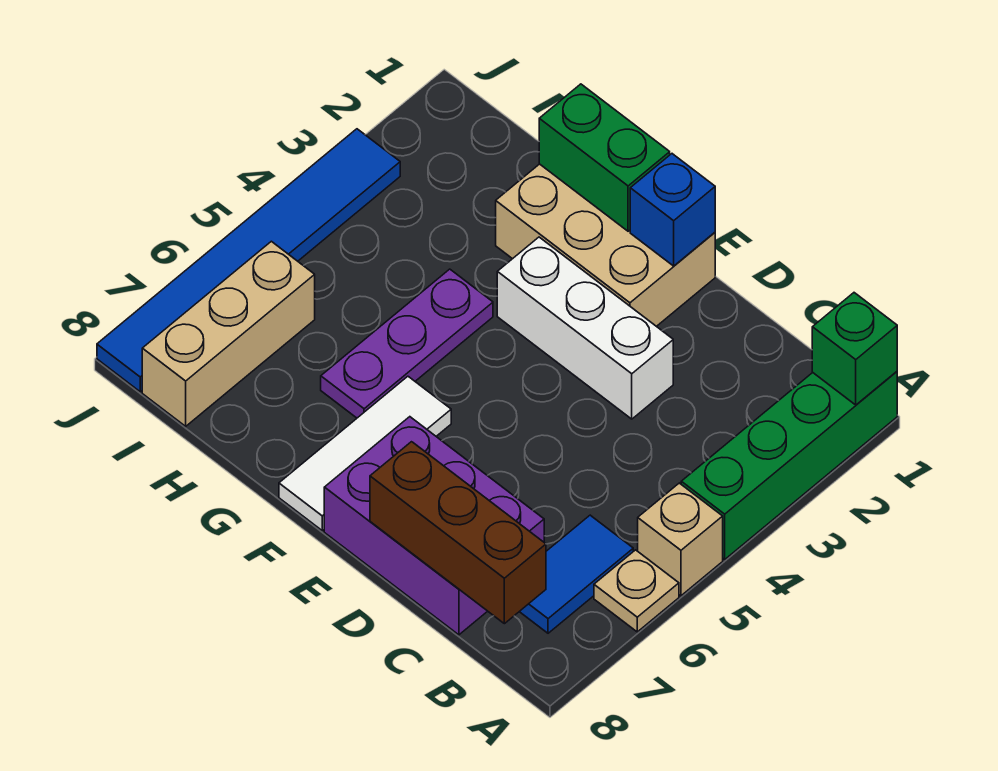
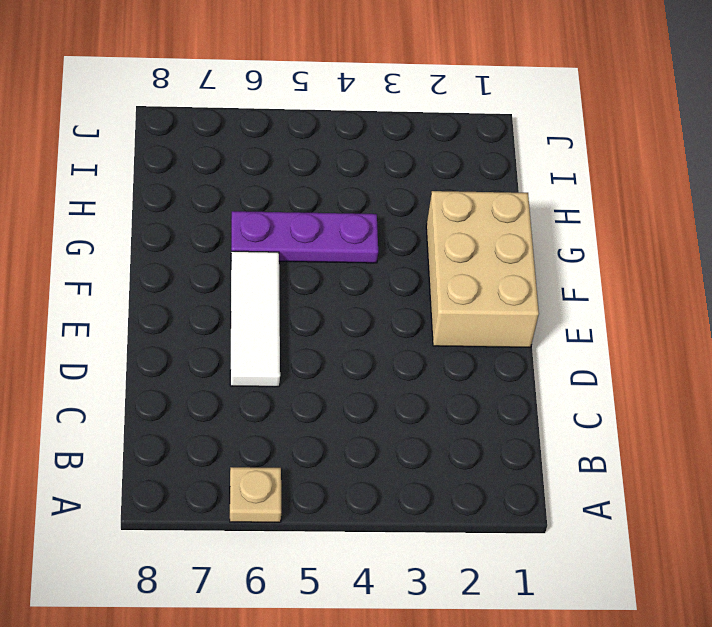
white tile D6:F6 level 1 -> white tile F6:F8 level 1
none -> green brick A1:A4 level 1
none -> tan brick A5 level 1
none -> blue tile B6:B7 level 1

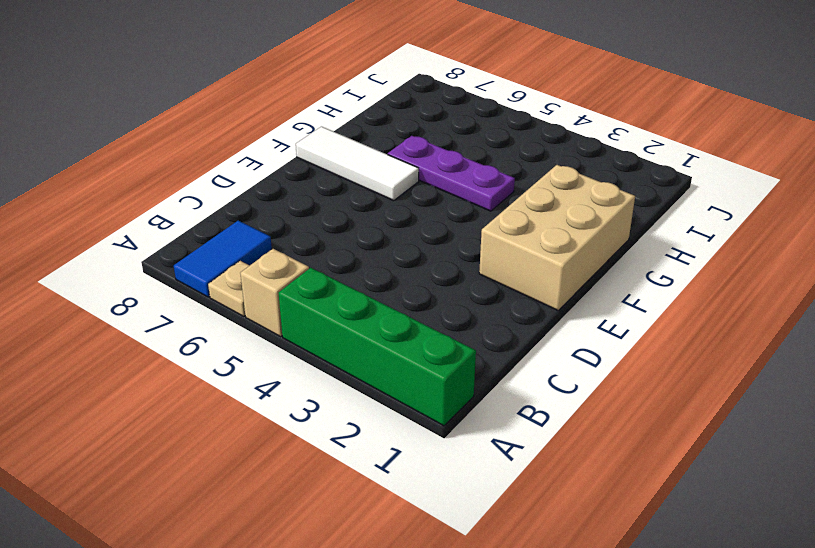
blue tile A7:B7 level 1 -> blue tile B6:B7 level 1
none -> purple brick C7:E8 level 1
none -> white brick D3:F3 level 1
none -> tan brick I6:I8 level 1

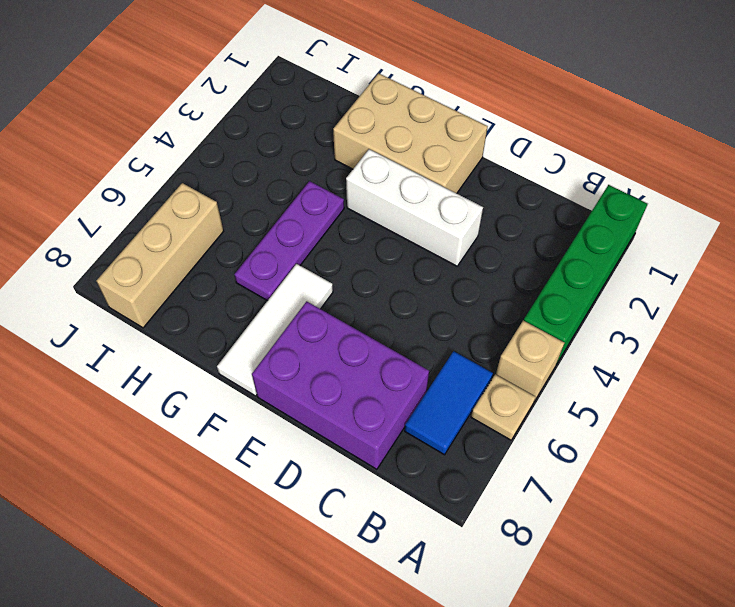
none -> blue tile J3:J8 level 1
none -> green brick A1 level 2
none -> brown brick B8:D8 level 2

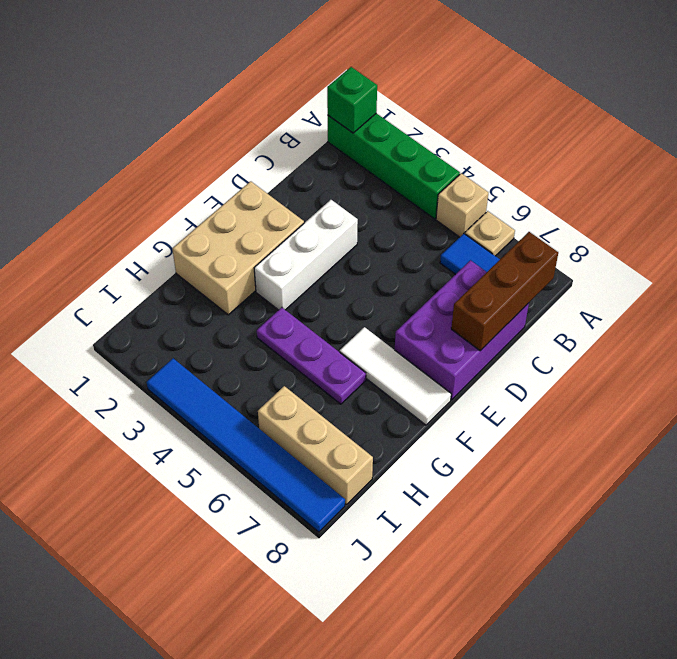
none -> blue brick E1 level 2
none -> green brick F1:G1 level 2

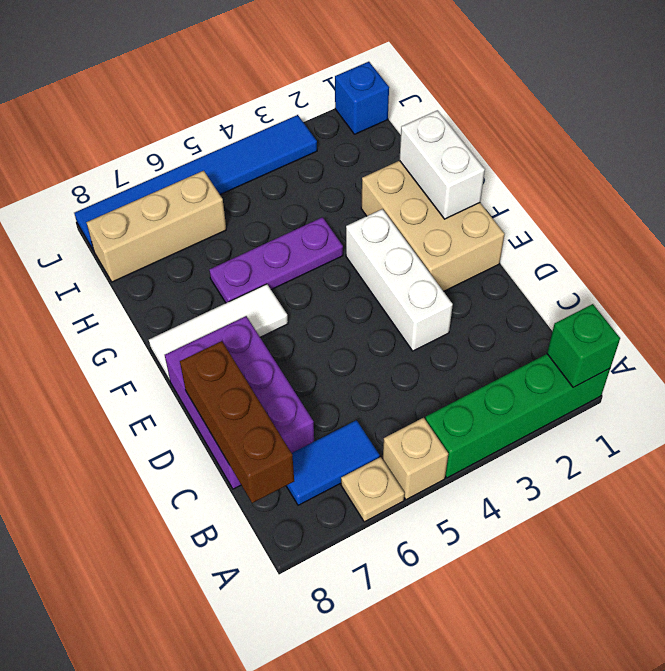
white brick F1:G1 level 2 -> green brick F1:G1 level 2
blue brick J1 level 1 -> blue brick E1 level 2

